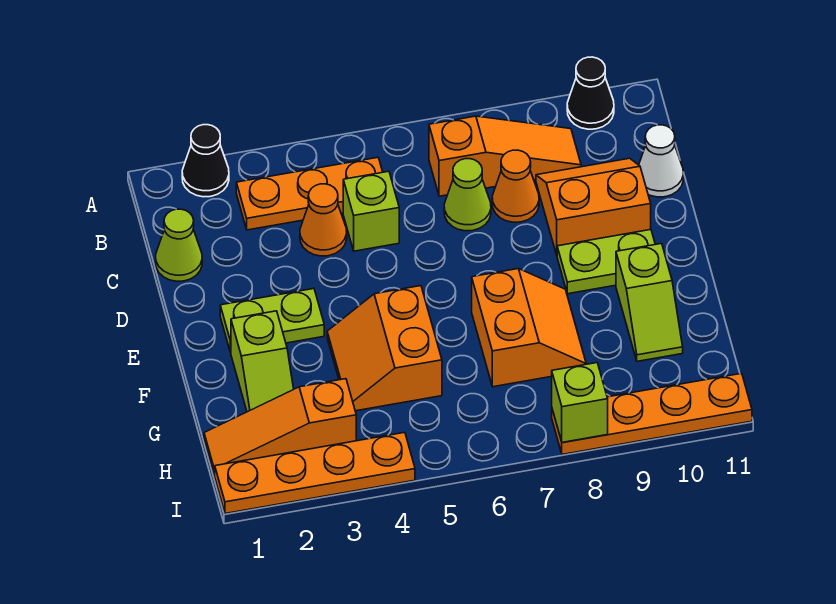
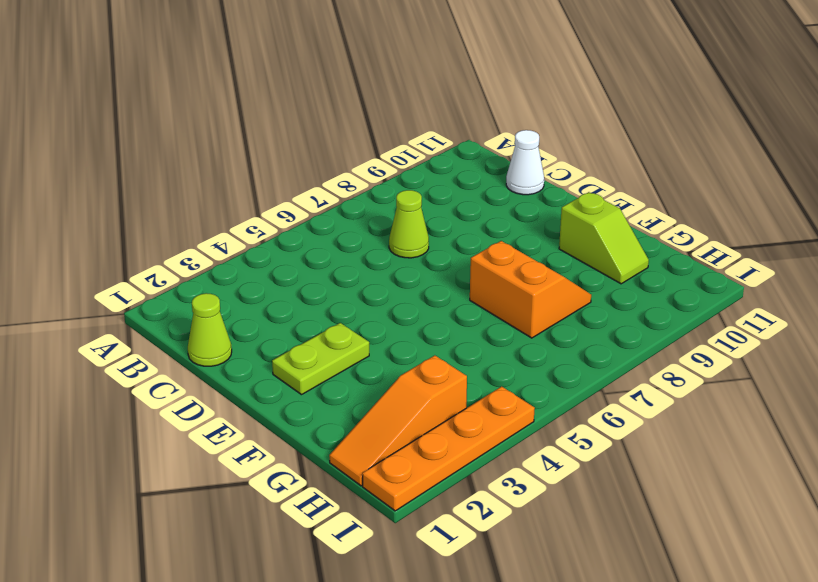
none -> black cone A2 level 1
none -> black cone A10 level 1
none -> orange plate B3:B5 level 1

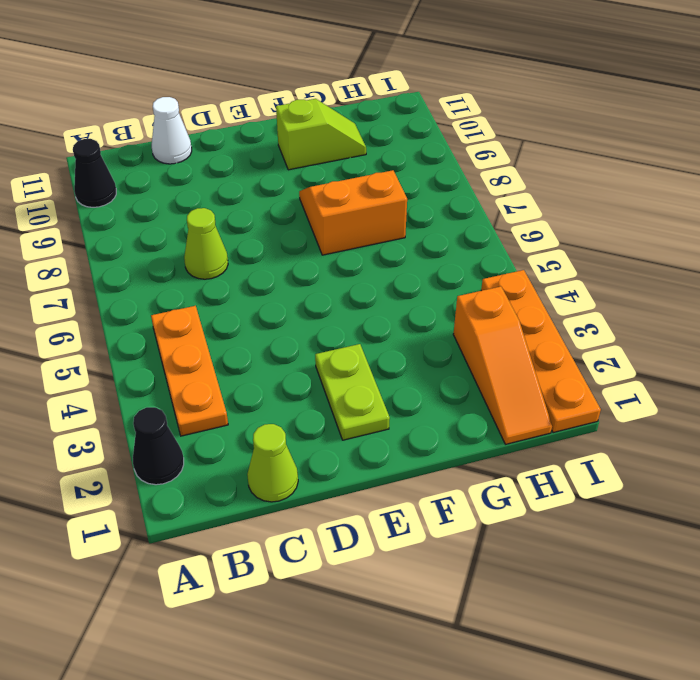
none -> orange slope B7:B9 level 1 top 7
none -> orange cone C4 level 1
none -> lime brick C5 level 1

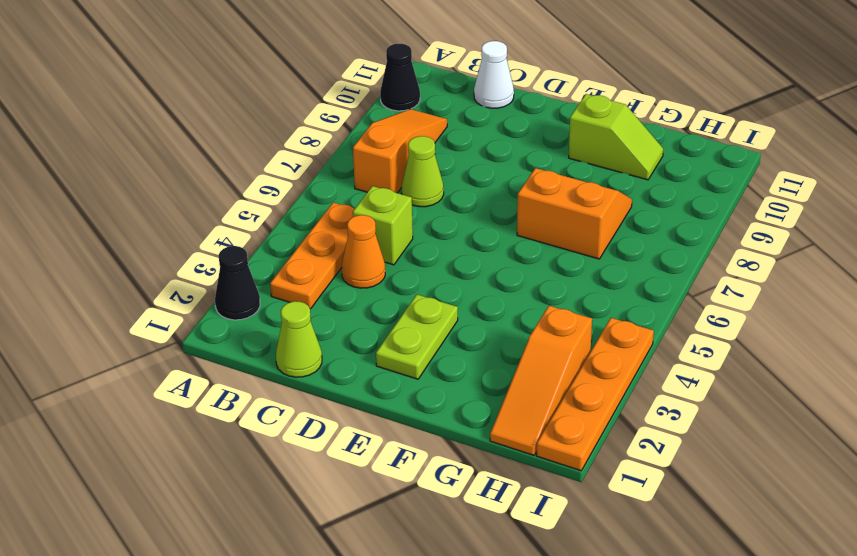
none -> orange cone C8 level 1
none -> orange slope C9:D10 level 1 top D
none -> lime plate E9:E10 level 1

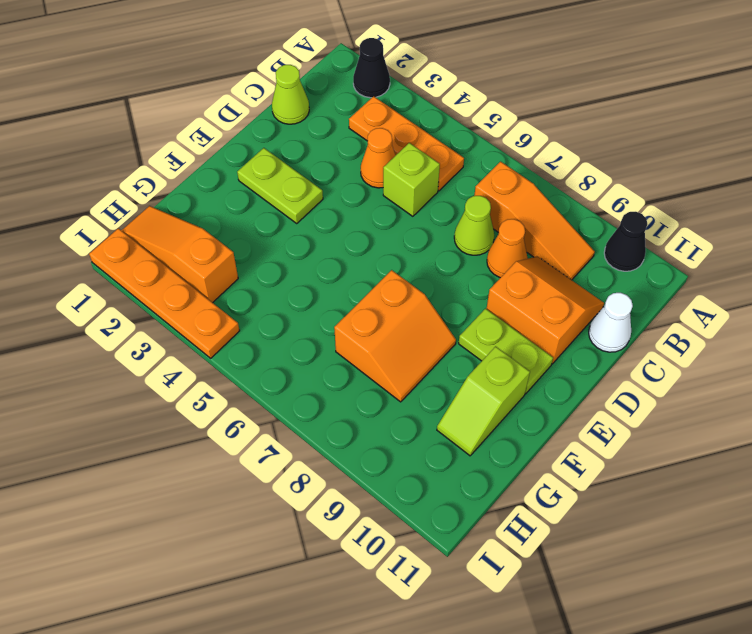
none -> lime slope F2:G2 level 1 top F
none -> orange slope F4:G5 level 1 top 5
none -> orange plate I8:I11 level 1

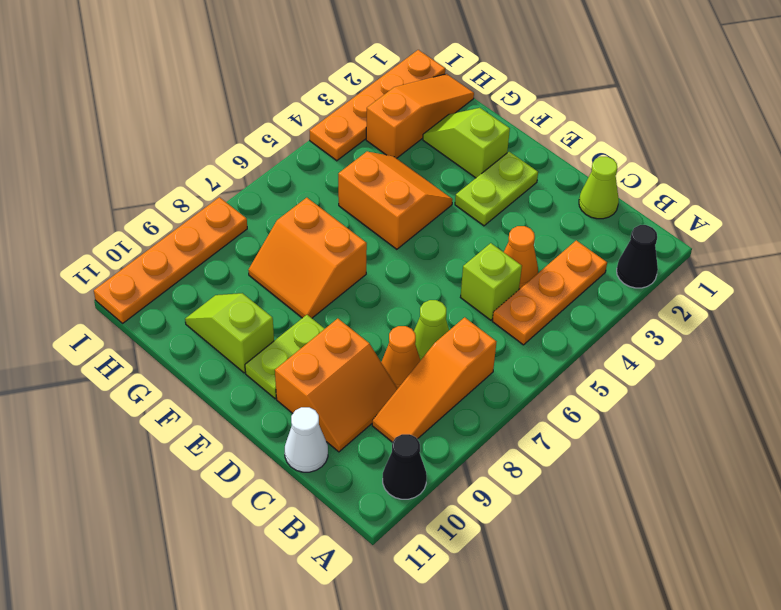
none -> lime brick I8 level 2

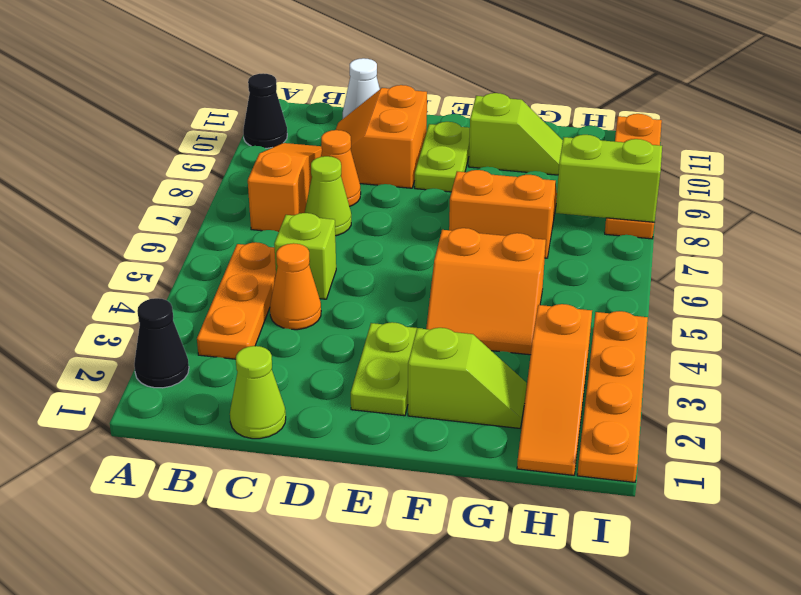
lime brick H8:I8 level 2 -> lime brick I8 level 2

